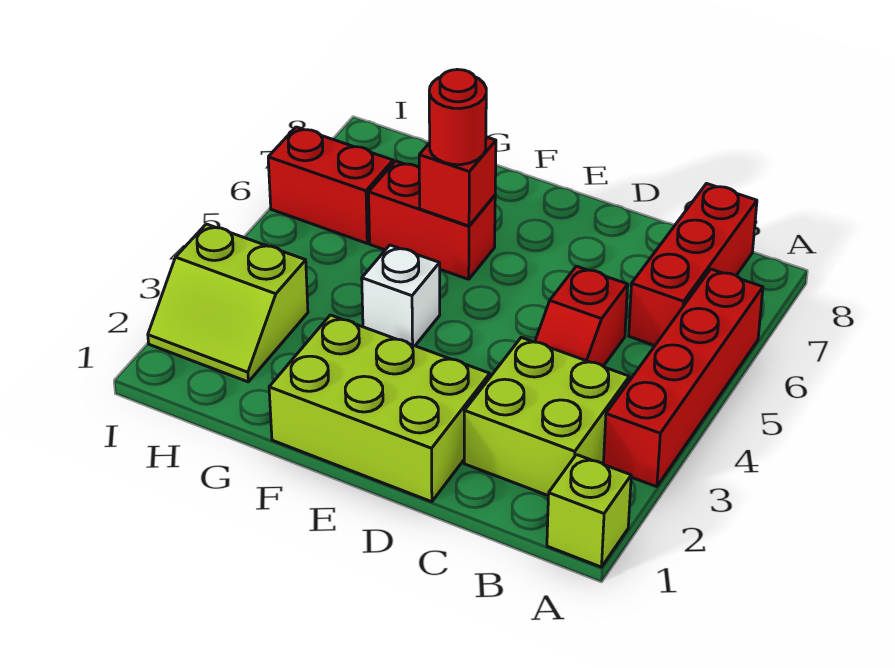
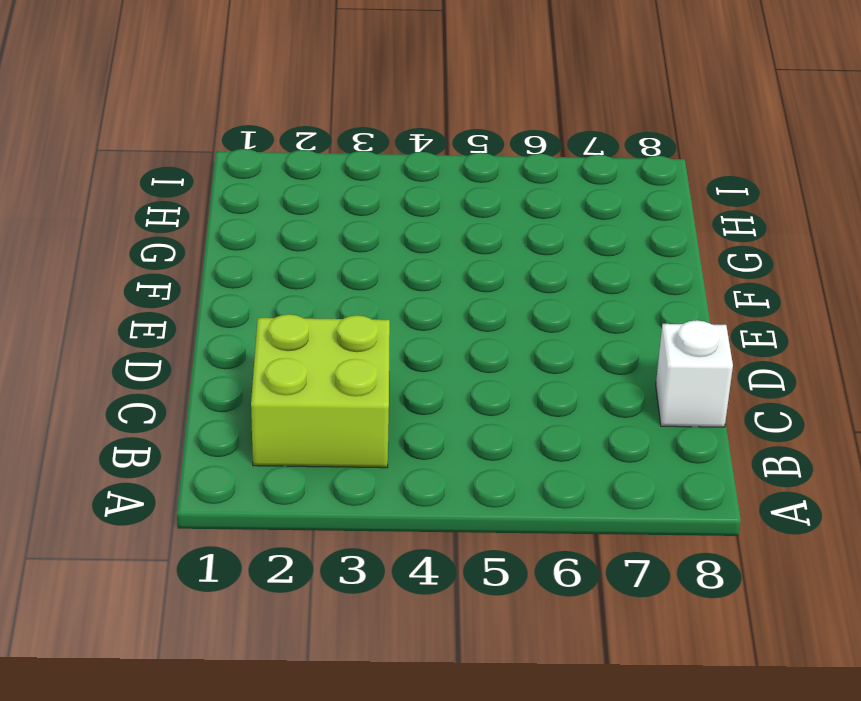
white brick C8 level 1 -> white brick F4 level 1
none -> lime brick A1 level 1
none -> red brick A3:A6 level 1
none -> red brick B6:B8 level 1

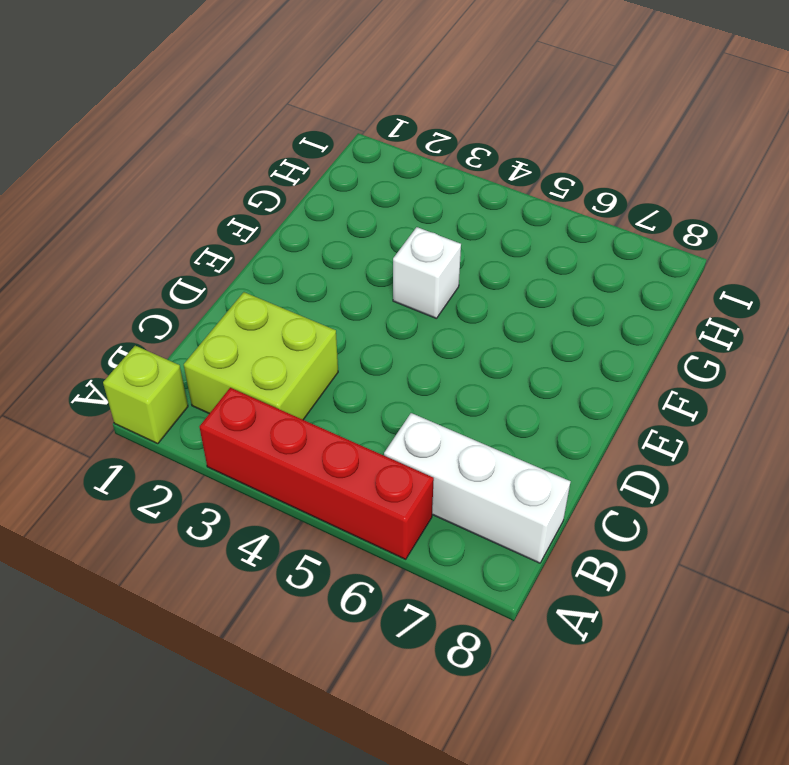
white brick B6:B8 level 1 -> red brick B6:B8 level 1
none -> red slope C4:C5 level 1 top 5
none -> lime brick D1:F2 level 1
none -> red brick F6:G6 level 1

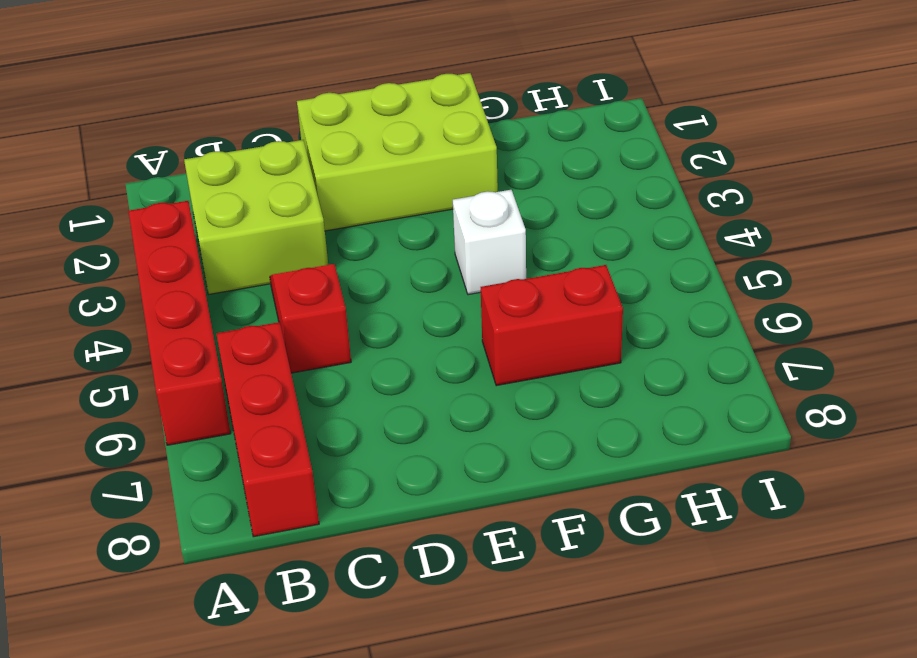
none -> lime brick A1 level 1
none -> lime slope H2:I3 level 1 top 3
none -> red brick H6:I6 level 1

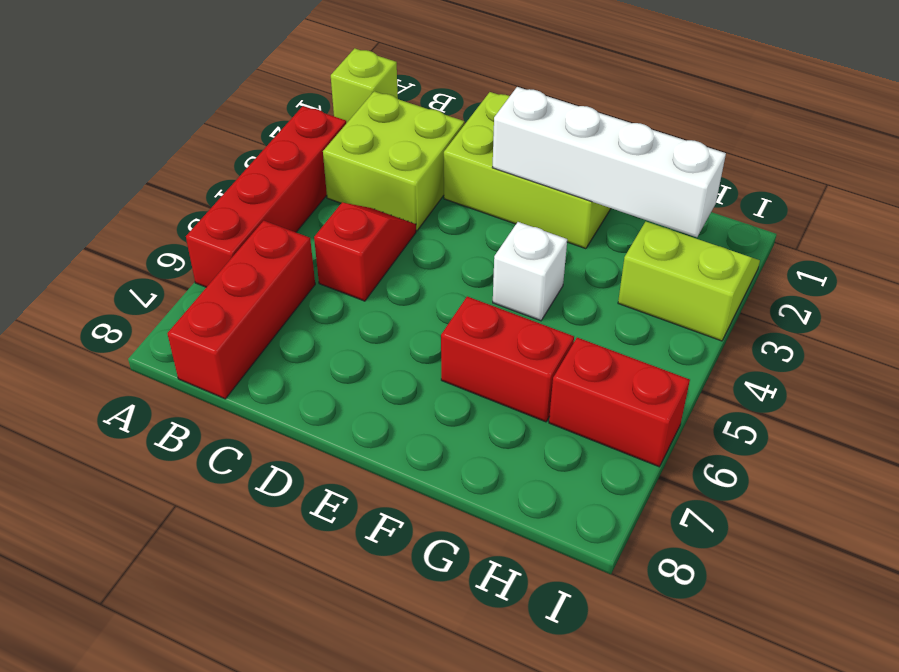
white brick E2:H2 level 2 -> none
none -> red brick F6 level 2
none -> red round brick F6 level 3

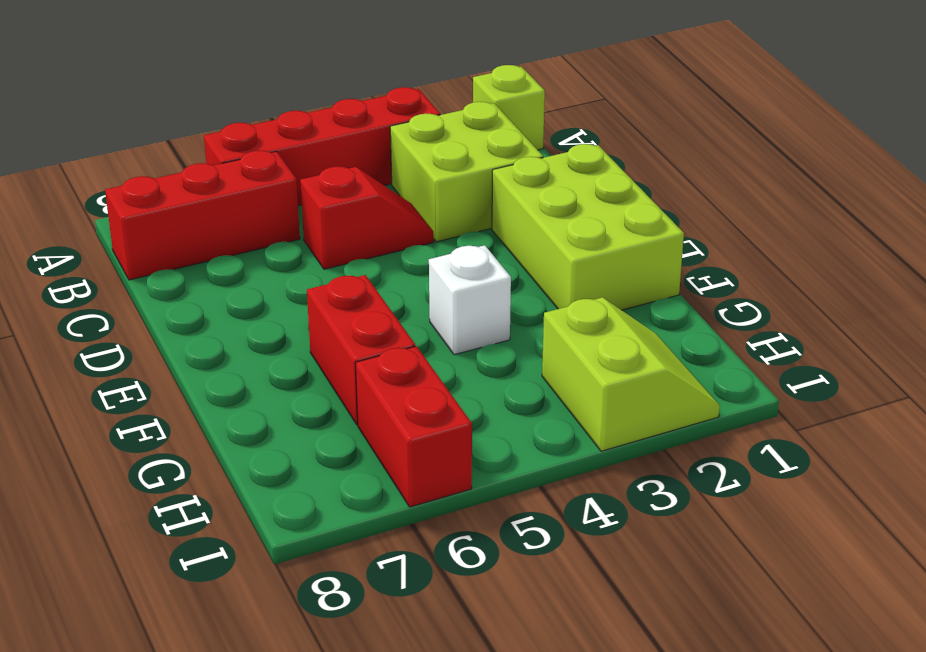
none -> red brick F6 level 2
none -> red round brick F6 level 3

